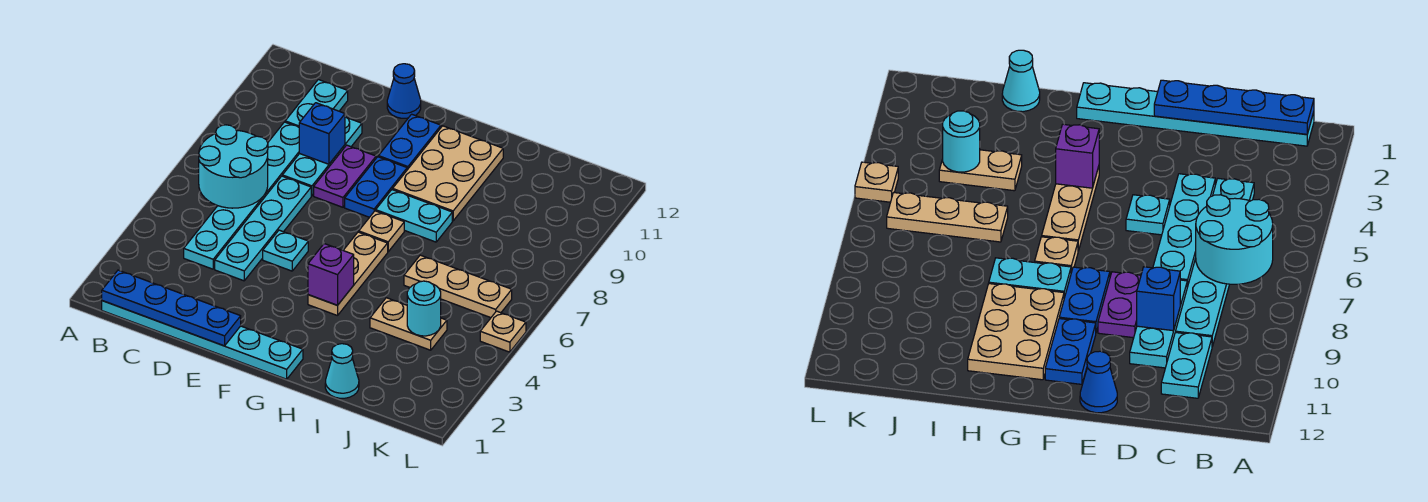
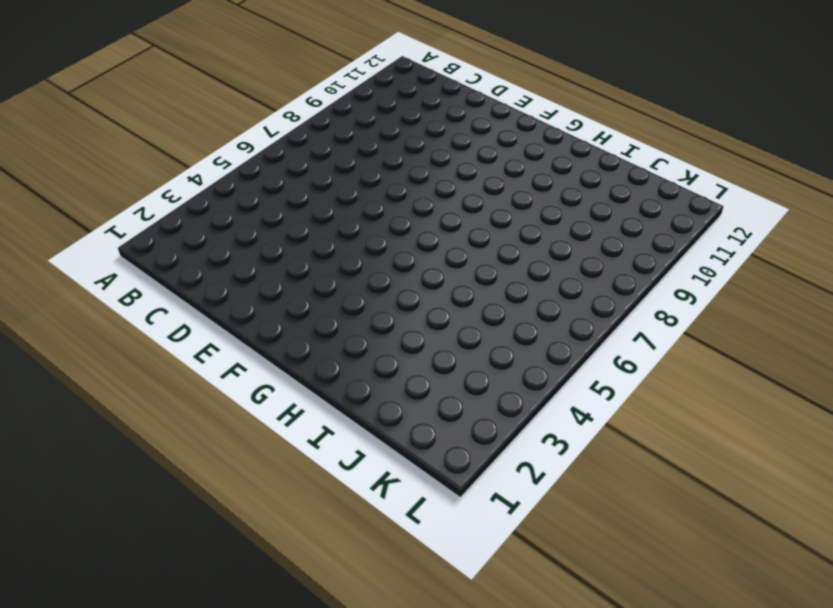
none -> cyan plate B1:G1 level 1
none -> cyan plate C4:C9 level 1
none -> cyan plate C10:C11 level 1

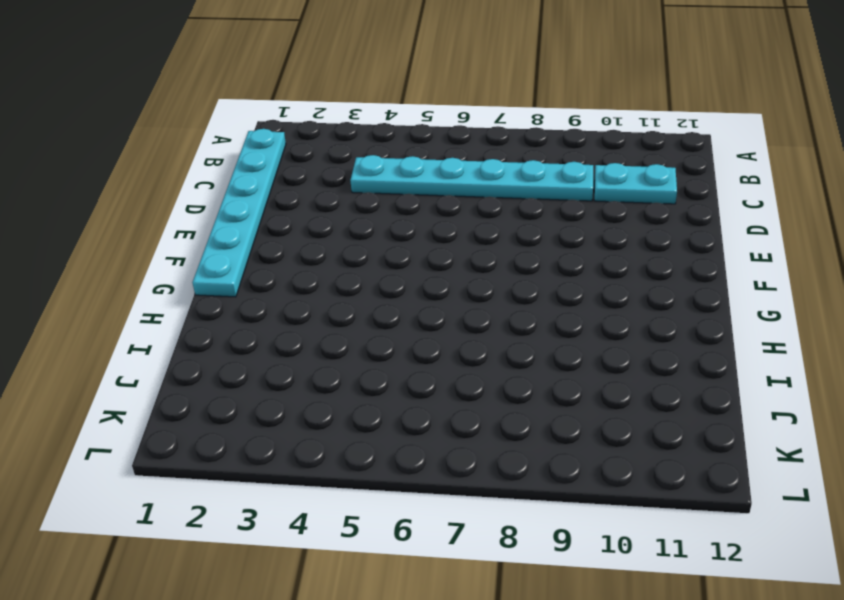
none -> cyan plate D4:D7 level 1
none -> cyan plate D8:D10 level 1
none -> cyan plate E5 level 1

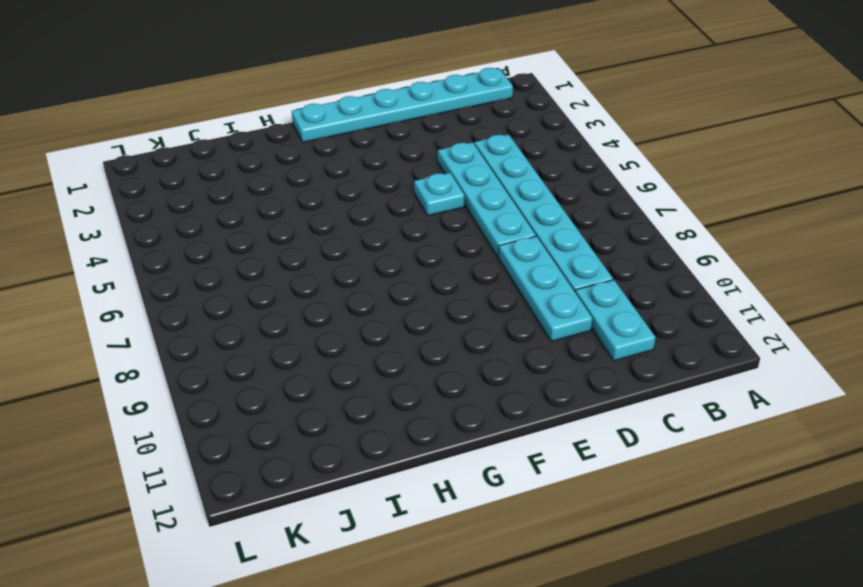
none -> purple plate E8:E9 level 1
none -> blue cone E12 level 1
none -> blue plate F8:F9 level 1

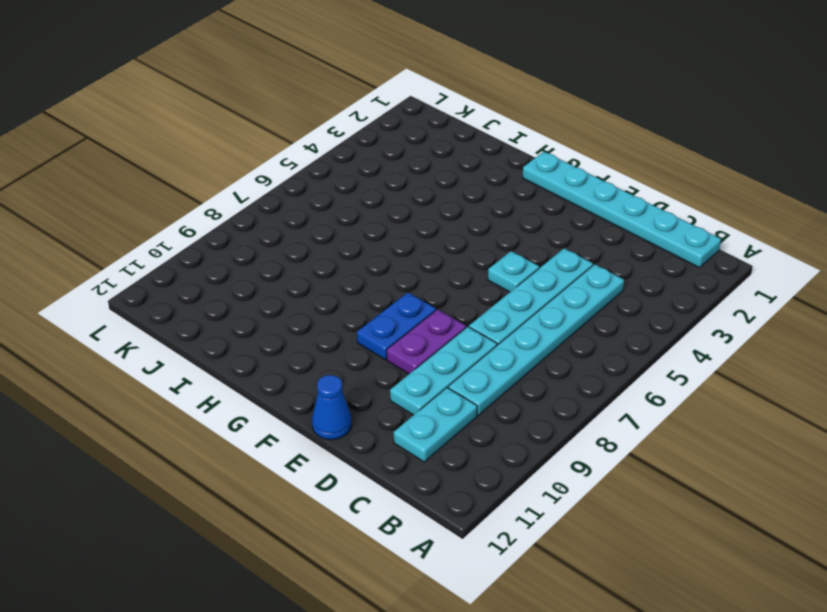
none -> blue plate F10:F11 level 1
none -> tan plate G4:G6 level 1
none -> tan plate G7 level 1

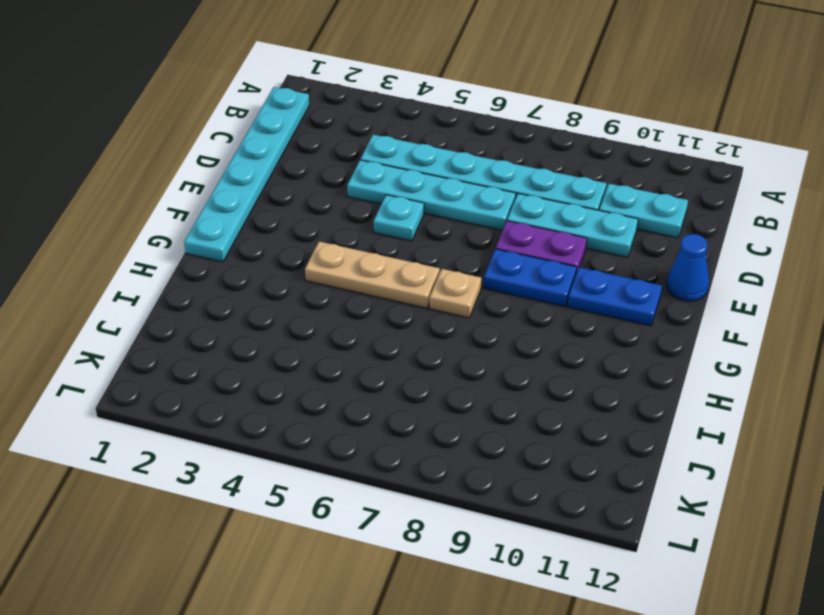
none -> cyan plate G8:H8 level 1
none -> tan plate G9:H11 level 1
none -> cyan cone I1 level 1

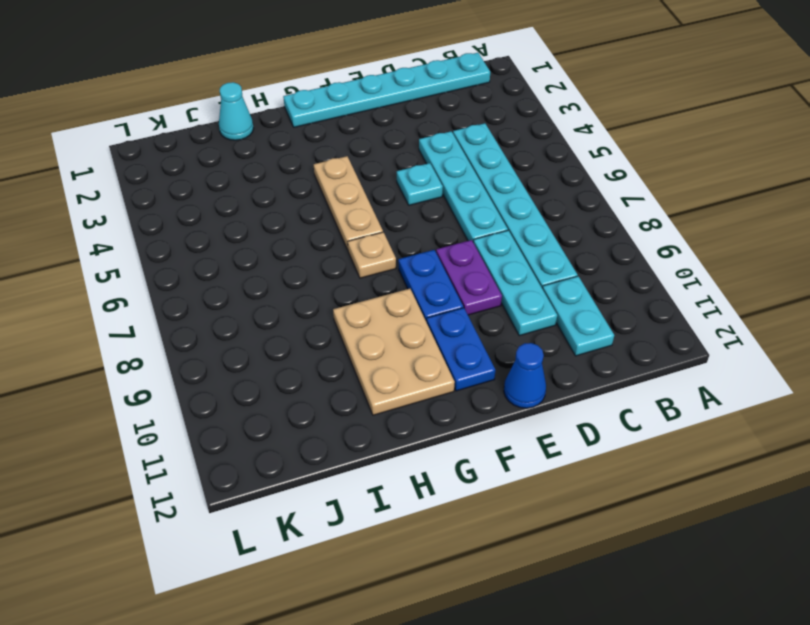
none -> cyan plate G8:H8 level 1
none -> tan plate I4:J4 level 1
none -> tan plate I6:K6 level 1

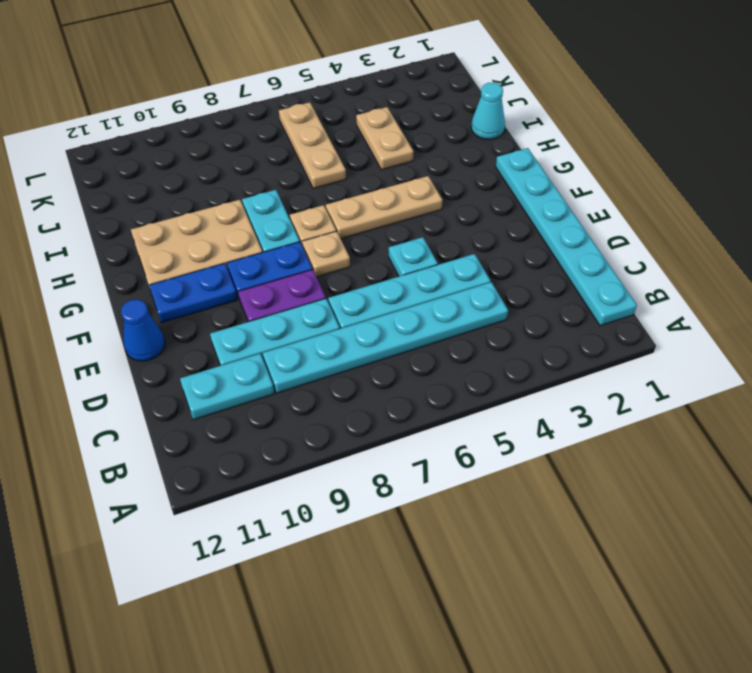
tan plate F7 level 1 -> tan plate L5 level 1
none -> blue plate B1:E1 level 2
none -> cyan round brick B6:C7 level 2
none -> blue brick D9 level 2

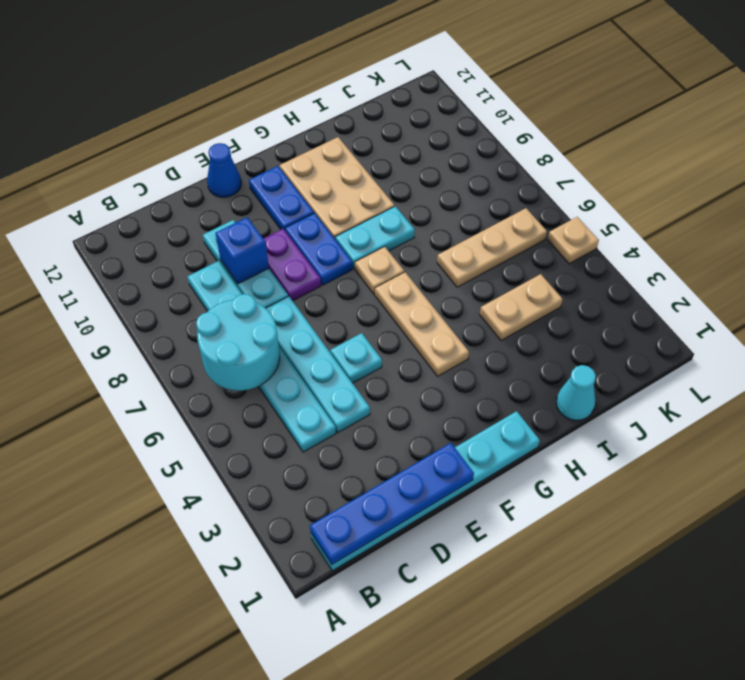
none -> cyan plate C10:C11 level 1
none -> purple brick G4 level 2
none -> cyan round brick J4 level 2

